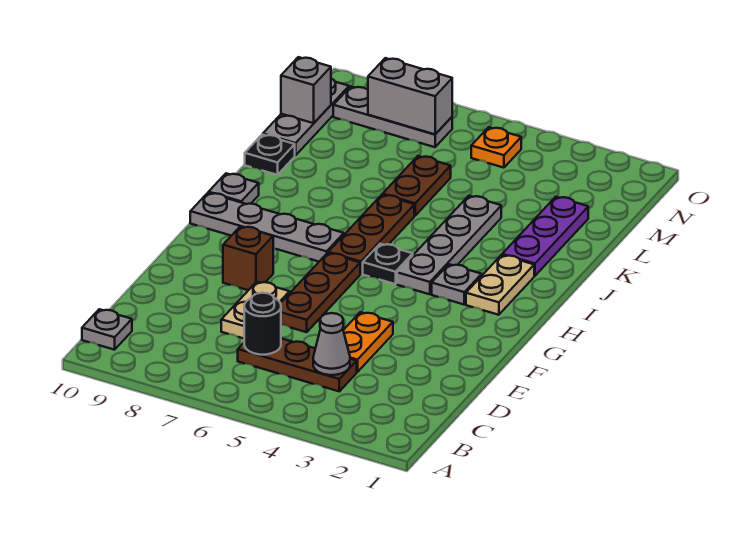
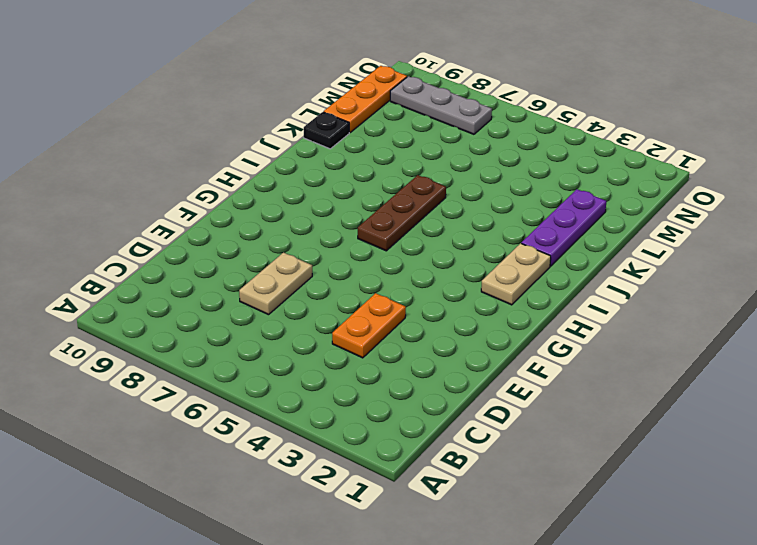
orange plate L10:N10 level 1 -> grey plate L10:N10 level 1
none -> grey plate B10 level 1
none -> brown plate C4:C6 level 1
none -> brown plate E6:G6 level 1

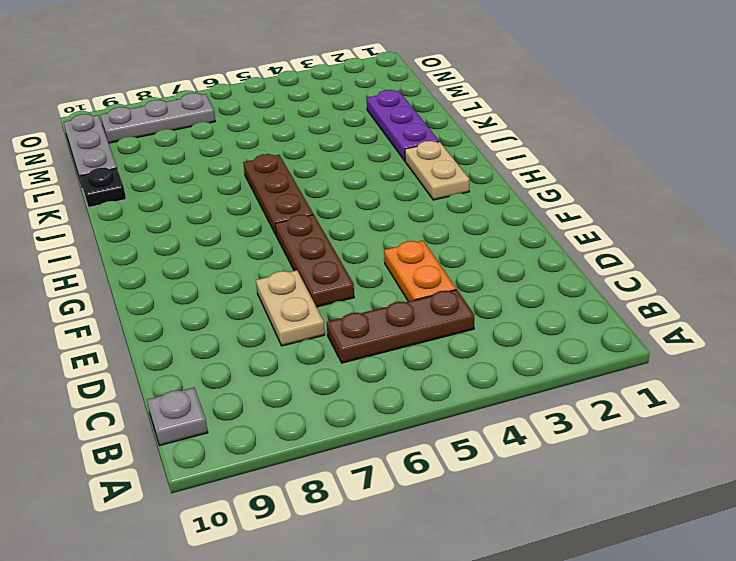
none -> brown brick F8 level 1
none -> grey plate H3 level 1
none -> grey plate H4:K4 level 1

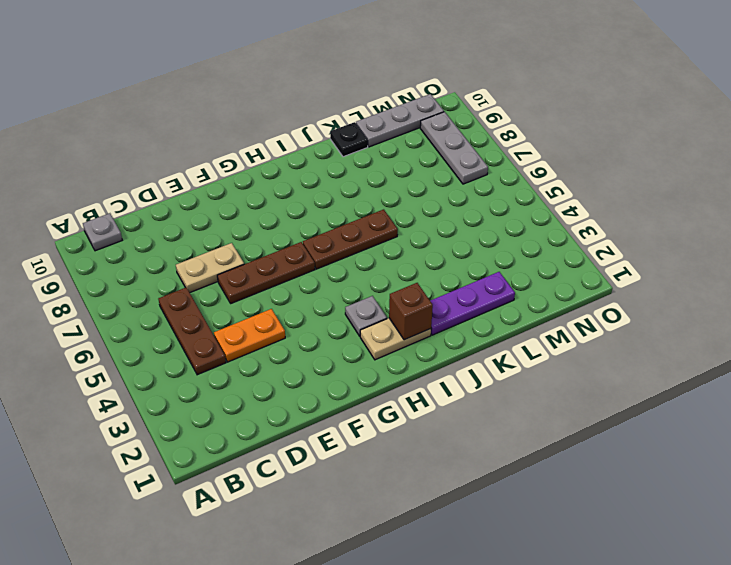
brown brick I2 level 2 -> brown brick F8 level 1
none -> grey plate H4:K4 level 1
none -> black plate H5 level 1
none -> grey plate H7:H10 level 1

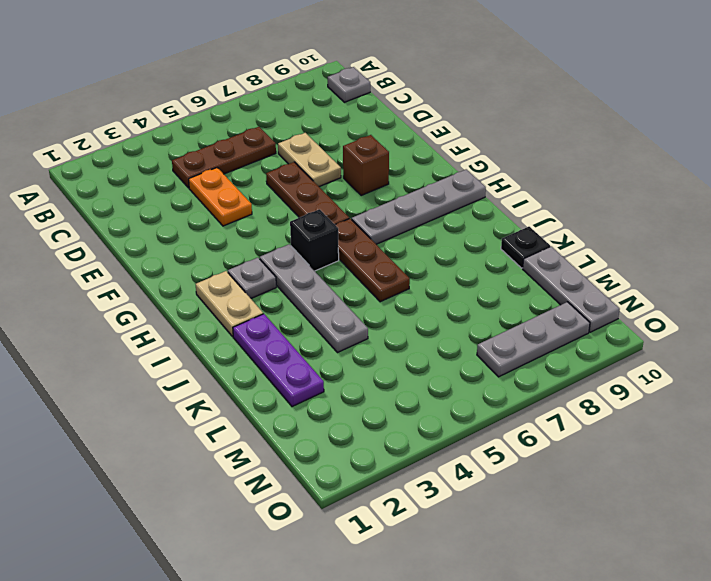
black brick H5 level 1 -> black plate H5 level 1
none -> grey plate I10 level 1
none -> brown plate K6:L6 level 1
none -> orange plate N5 level 1

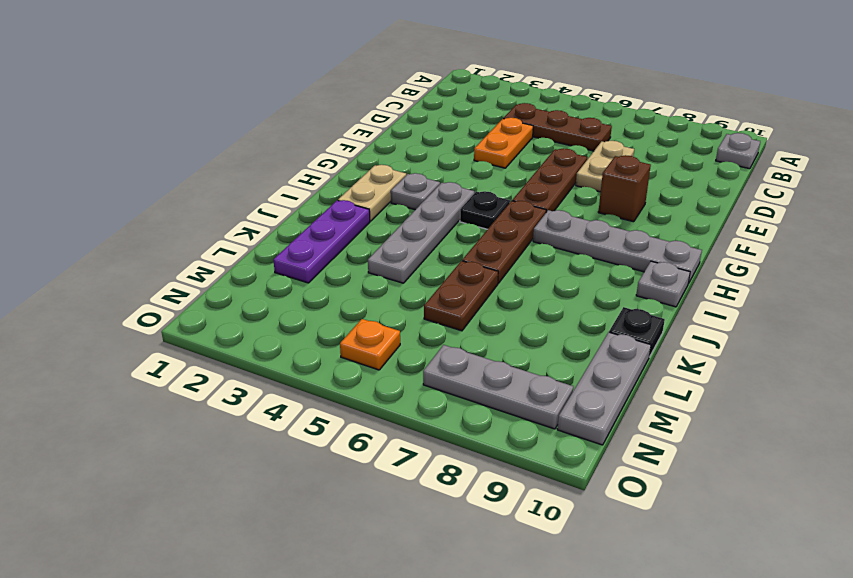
none -> grey cone C4 level 2
none -> black round brick C6 level 2
none -> grey brick M10 level 2

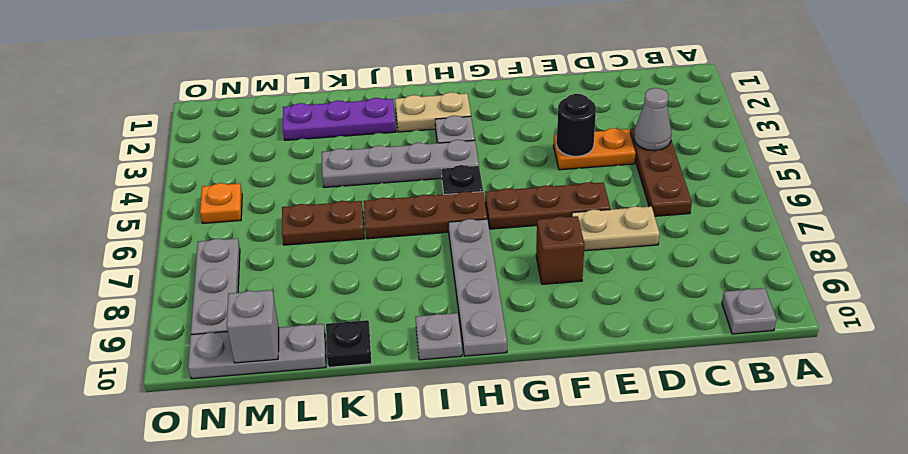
black round brick E4 level 2 -> black round brick C6 level 2
none -> grey brick N7:N8 level 2

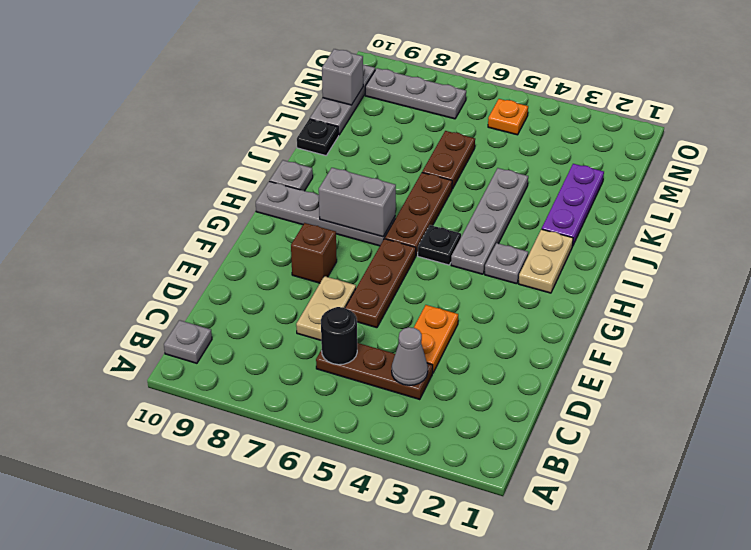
grey brick H7:H8 level 2 -> grey brick N7:N8 level 2

